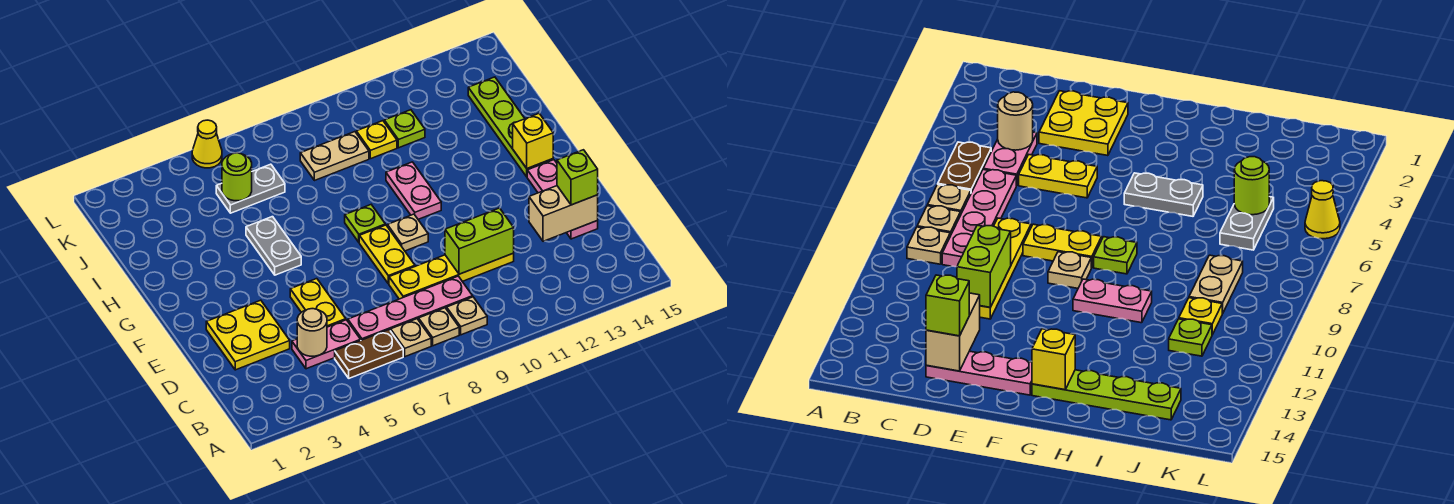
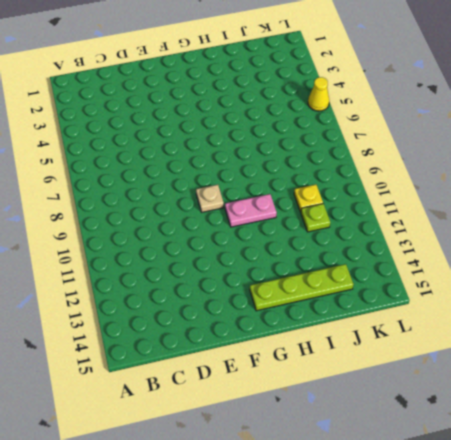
none -> brown plate B5:B6 level 1
none -> tan plate B7 level 1
none -> tan plate B8 level 1

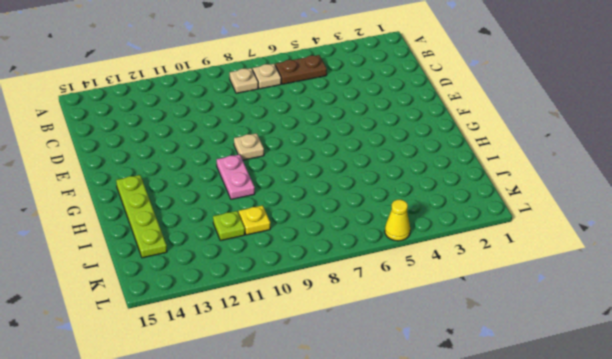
none -> tan plate B9 level 1
none -> pink plate C4:C5 level 1
none -> pink plate C6:C9 level 1

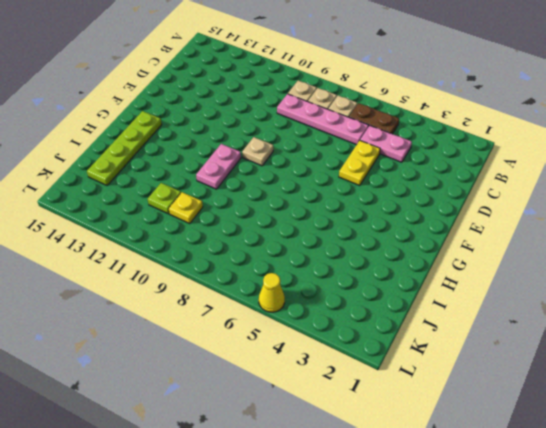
none -> yellow plate D2:E3 level 1
none -> yellow plate D8:D11 level 1
none -> pink plate D14:F14 level 1

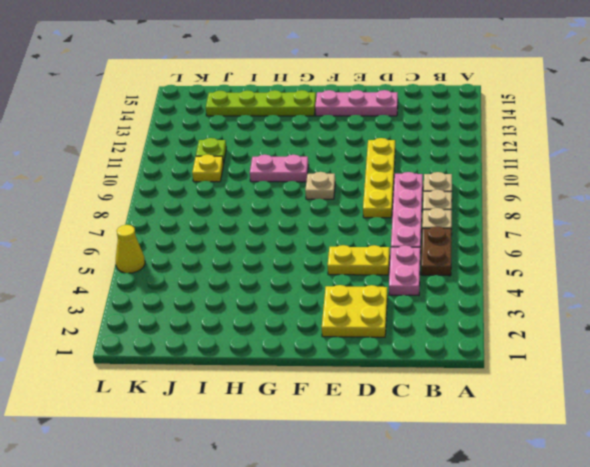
none -> yellow plate E8:F8 level 1
none -> grey plate G5:H5 level 1
none -> lime plate G8 level 1

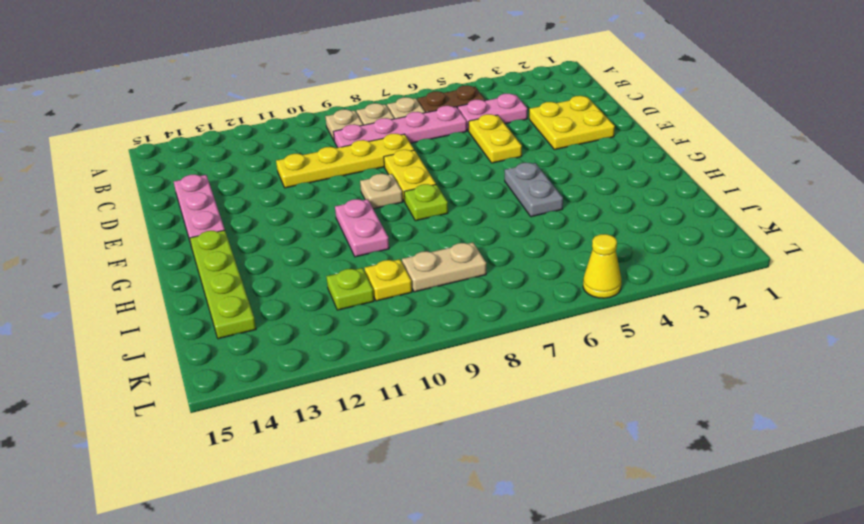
none -> grey plate J5:J6 level 1
none -> tan round brick C4 level 2
none -> lime brick D10:D11 level 2

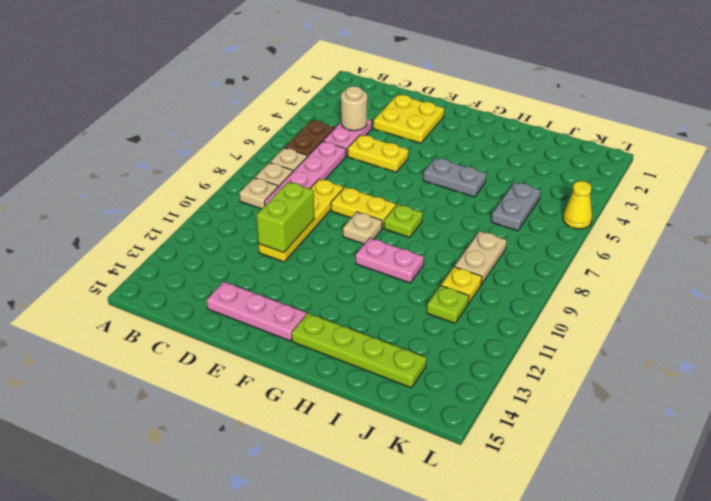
none -> tan brick D13:D14 level 2
none -> yellow brick G14 level 2
none -> lime round brick J5 level 2

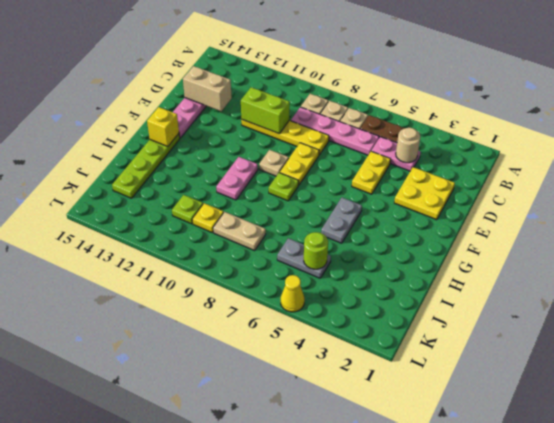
none -> lime brick D14 level 3

